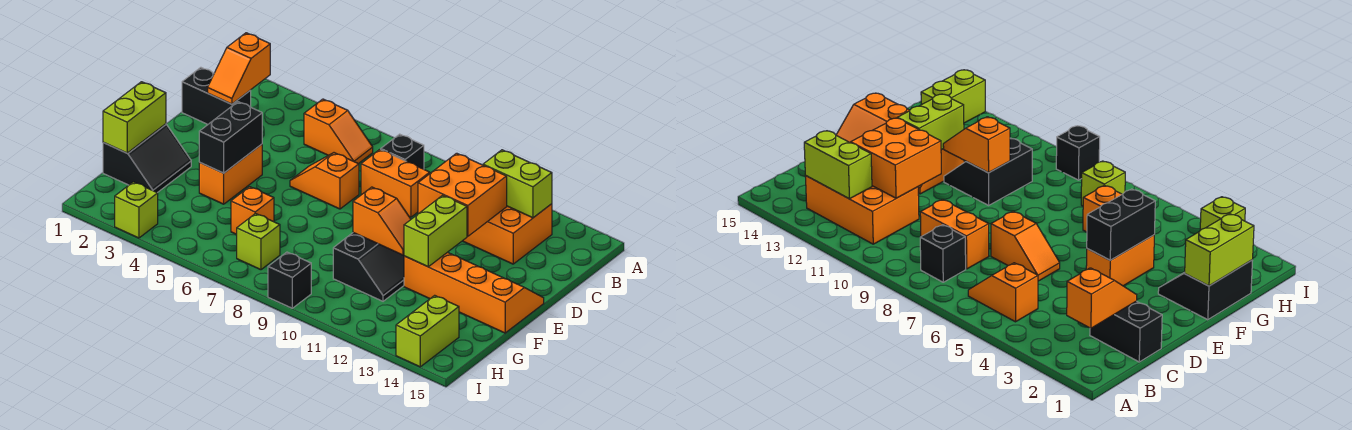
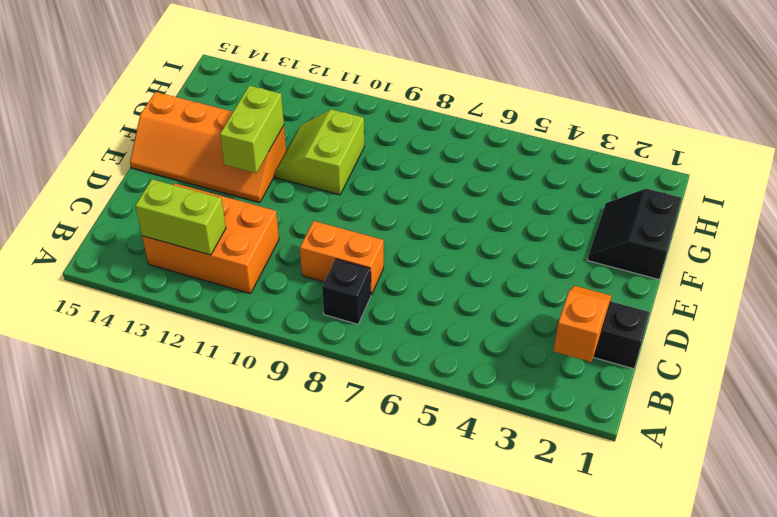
lime slope F10:G11 level 1 top 10 -> black slope F10:G11 level 1 top 10
none -> orange slope B5:B6 level 1 top 5
none -> orange slope D6:D7 level 1 top 7
none -> orange brick E4:F4 level 1

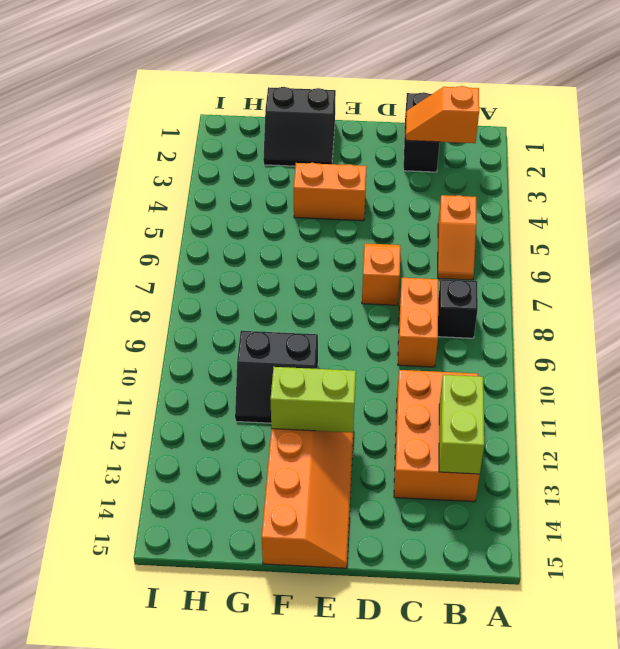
none -> orange brick G6 level 1
none -> lime brick H7 level 1
none -> lime brick H14:I14 level 1

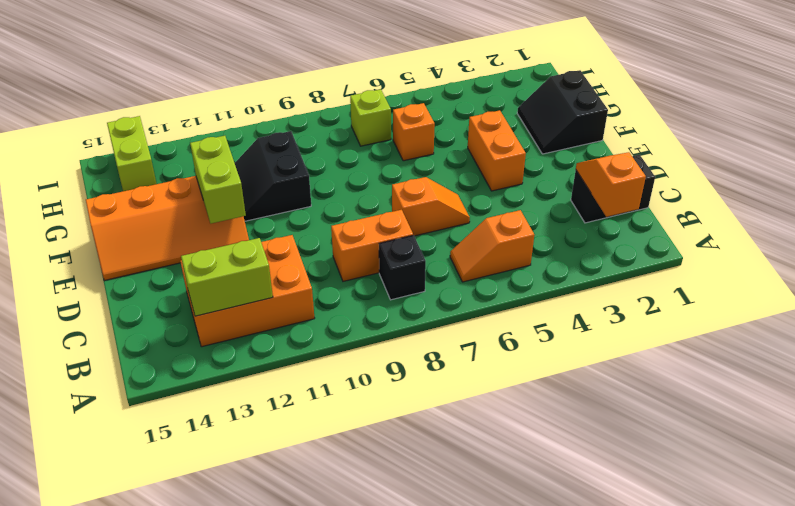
none -> lime brick I3 level 1
none -> black brick I9 level 1
none -> orange brick C11:D12 level 2

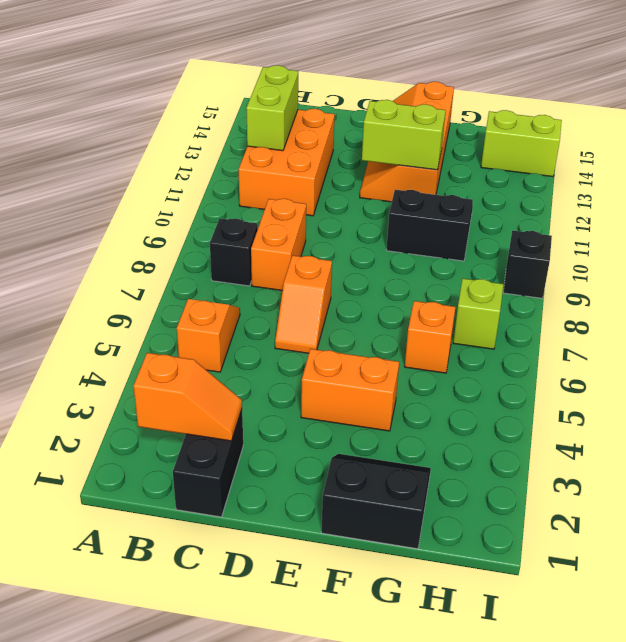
none -> lime brick I3 level 1
none -> orange brick C11:D12 level 2
none -> black brick E4:F4 level 2

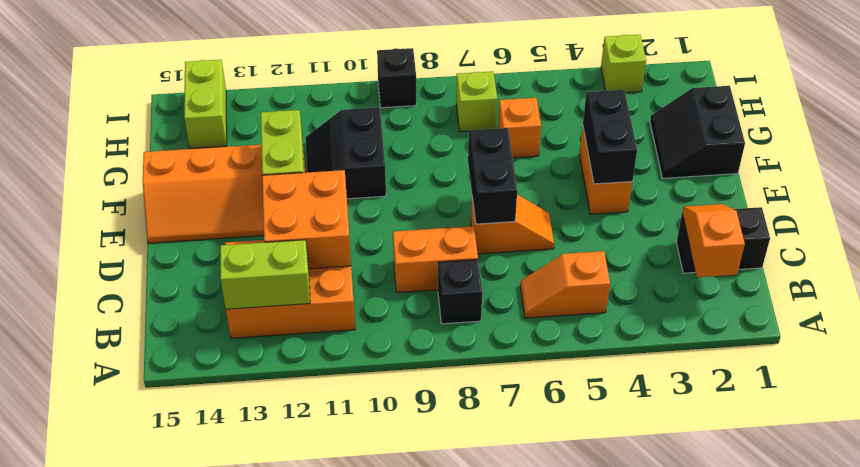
black brick D7:E7 level 2 -> none
none -> lime brick F1:G1 level 2
none -> orange slope F10:F11 level 2 top 10

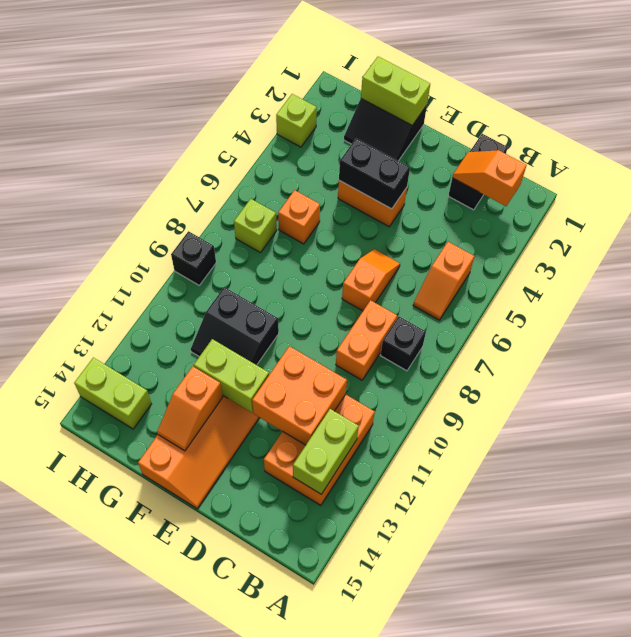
orange slope F13:F14 level 2 top 13 -> orange slope F10:F11 level 2 top 10

